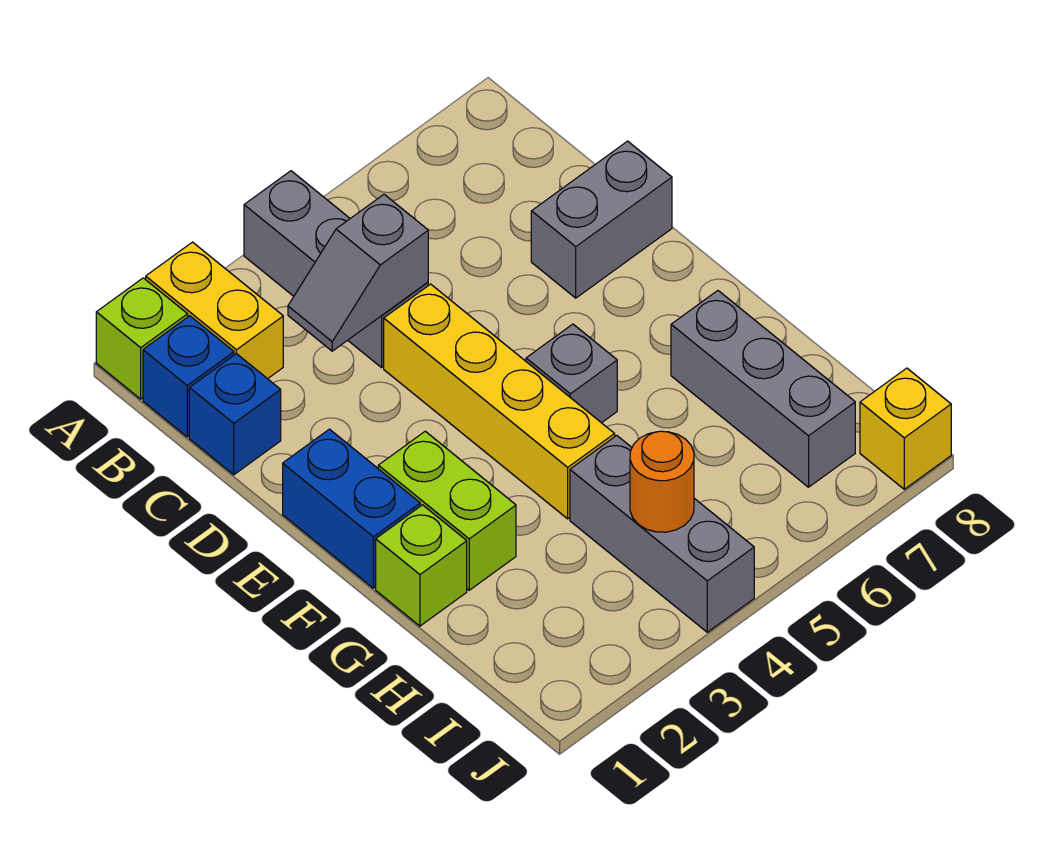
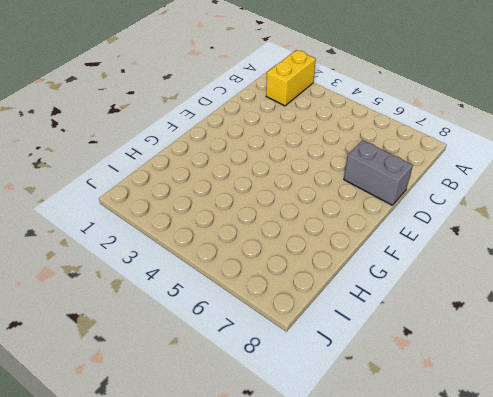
none -> lime brick A1 level 1
none -> grey brick A4:C4 level 1
none -> blue brick B1 level 1

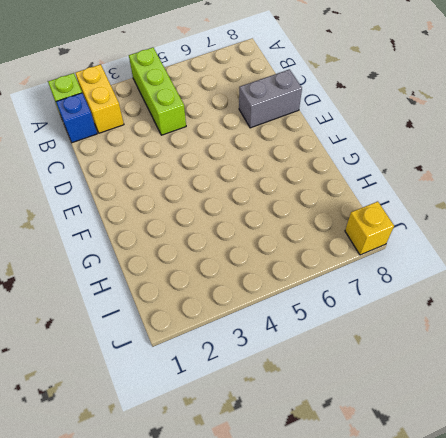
lime brick A4:C4 level 1 -> grey brick A4:C4 level 1
none -> blue brick C1 level 1
none -> yellow brick D4:G4 level 1
none -> blue brick E1:F1 level 1

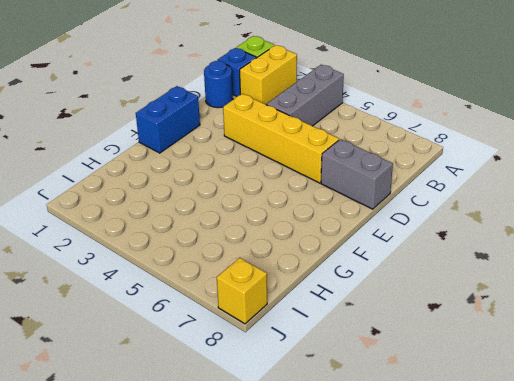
blue round brick C1 level 1 -> blue brick C1 level 1
yellow brick D3:D6 level 1 -> yellow brick D4:G4 level 1
none -> lime brick F2:G2 level 1
none -> grey brick F5 level 1
none -> lime brick G1 level 1

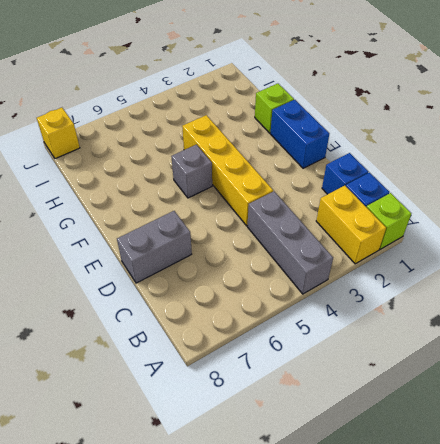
none -> lime brick F2:G2 level 1
none -> grey brick G7:I7 level 1
none -> grey brick H4:J4 level 1

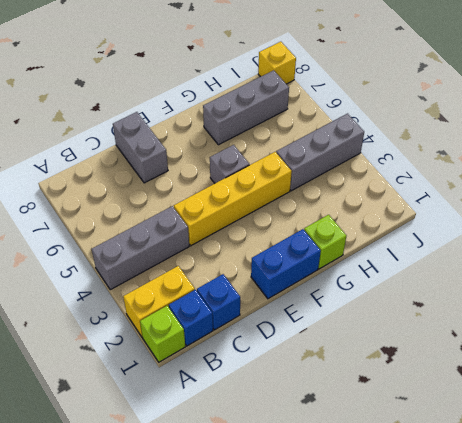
none -> lime brick F2:G2 level 1
none -> grey slope C3:C4 level 2 top 4
none -> orange round brick I4 level 2

